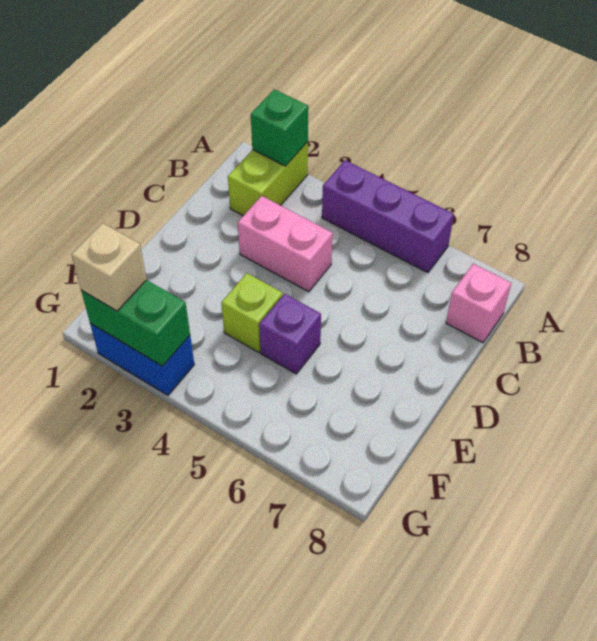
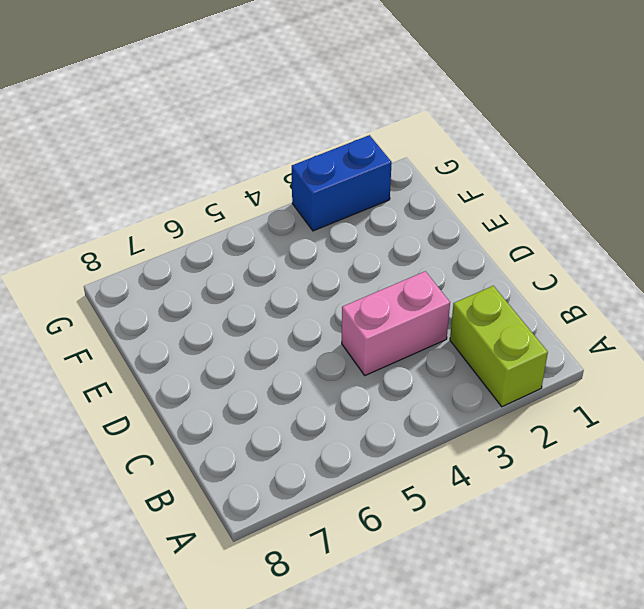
none -> purple brick A4:A6 level 1
none -> pink brick B8 level 1

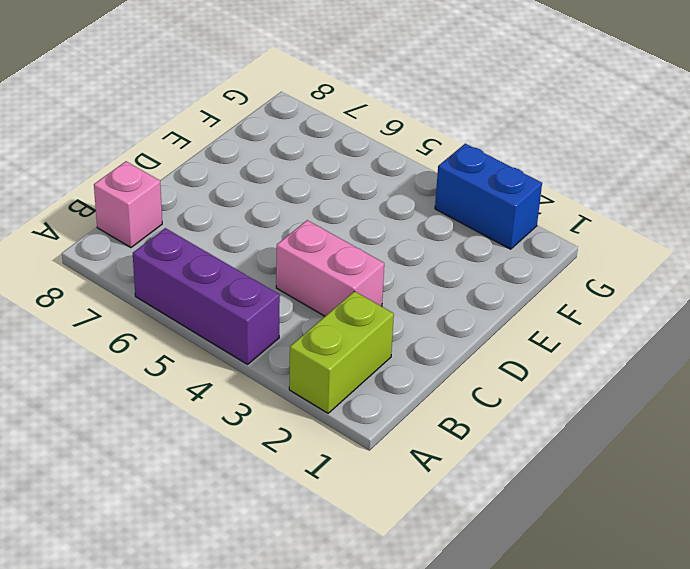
none -> lime brick E4 level 1
none -> purple brick E5 level 1

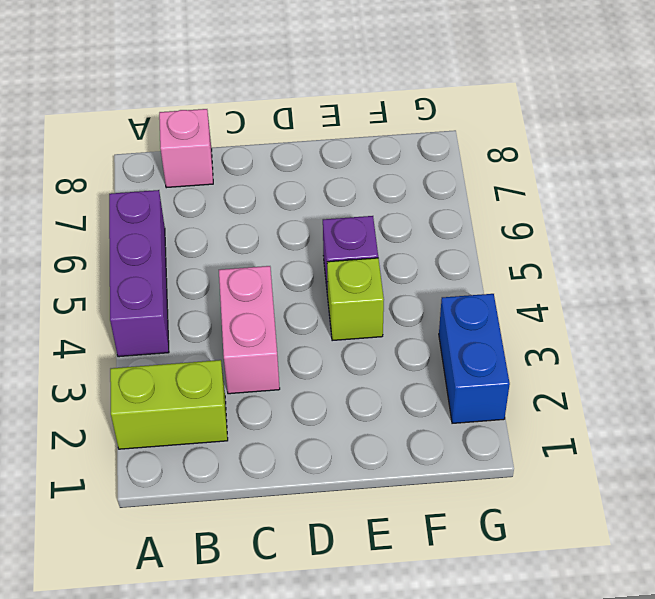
none -> green brick A2 level 2
none -> green brick G2:G3 level 2

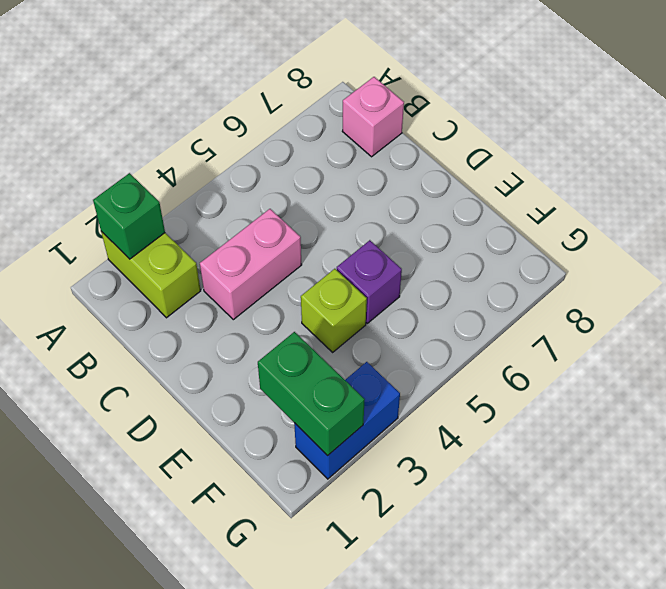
green brick F2:G2 level 2 -> green brick G2:G3 level 2
none -> purple brick A4:A6 level 1
none -> tan brick G2 level 3

